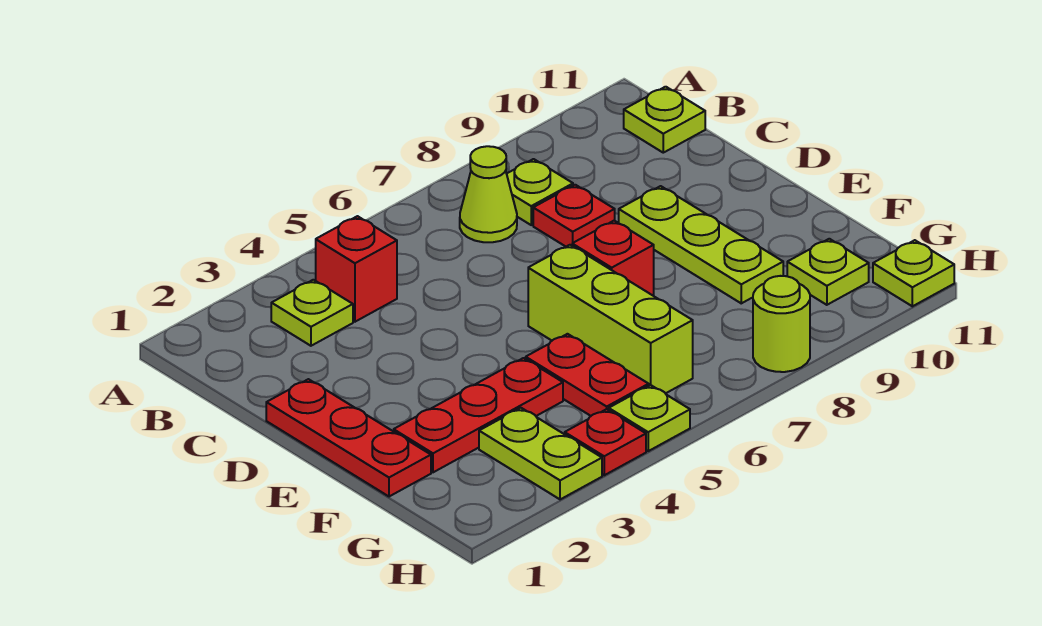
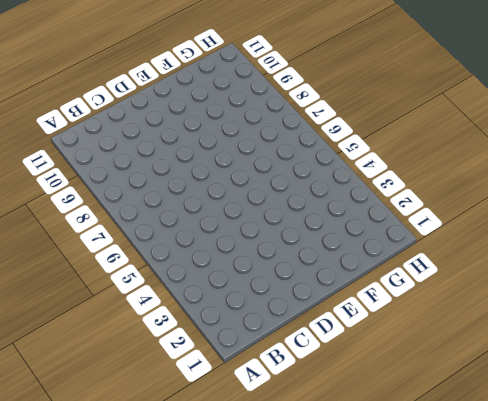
none -> lime plate B3 level 1
none -> red brick B4 level 1
none -> lime cone B7 level 1

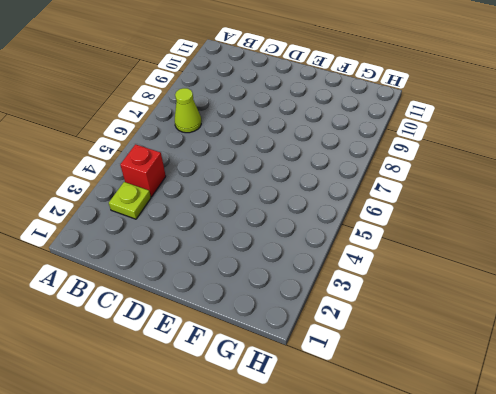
none -> lime plate B8 level 1
none -> lime plate B11 level 1
none -> red plate C8 level 1

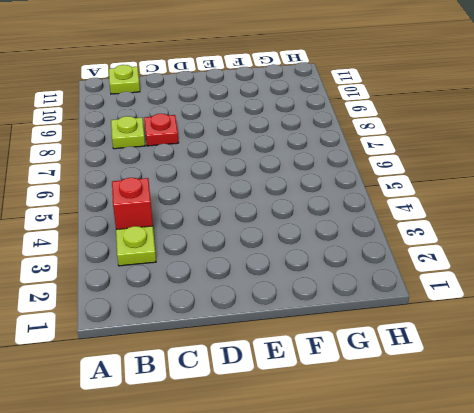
none -> lime cone B7 level 1
none -> red plate D1:F1 level 1
none -> lime plate D9:F9 level 1

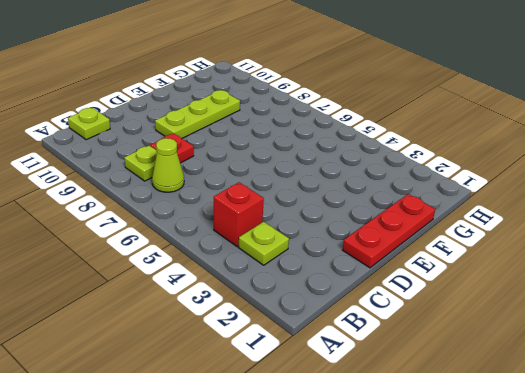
none -> lime brick E6:G6 level 1
none -> red brick E7 level 1
none -> red plate F2:F4 level 1

